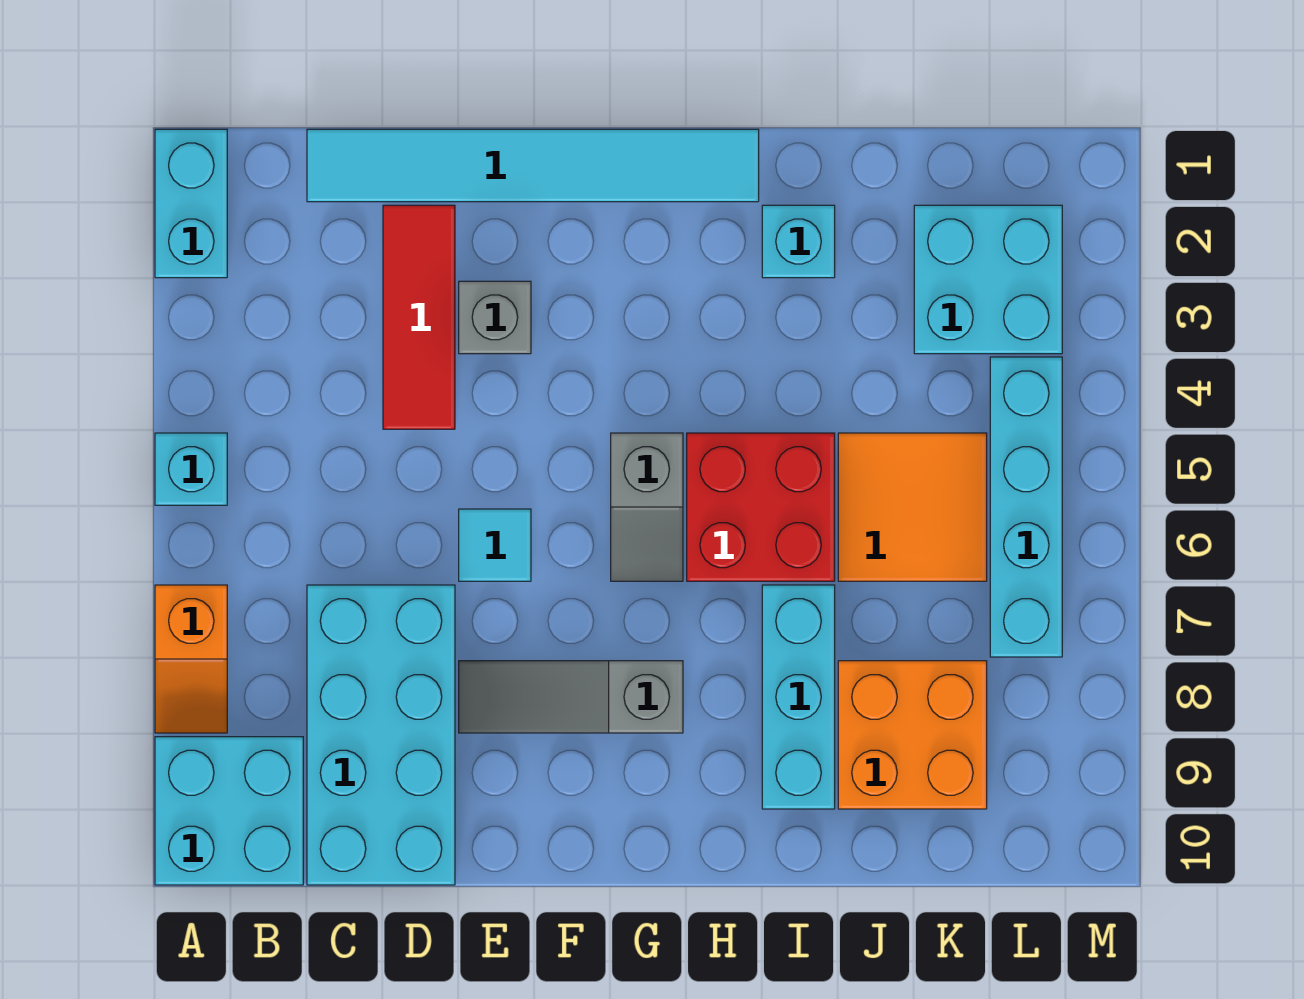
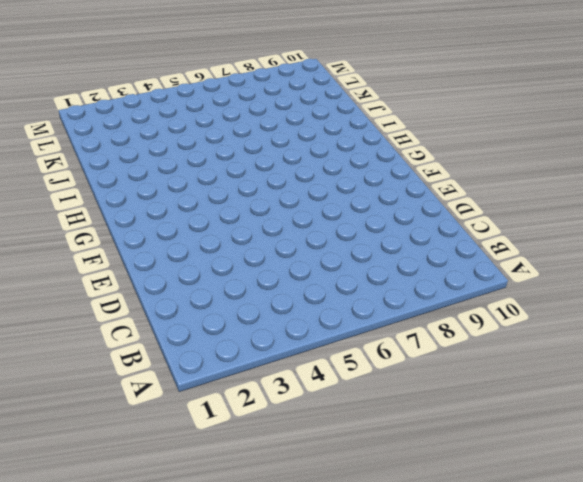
none -> cyan brick A1:A2 level 1
none -> cyan brick A5 level 1
none -> orange slope A7:A8 level 1 top 7

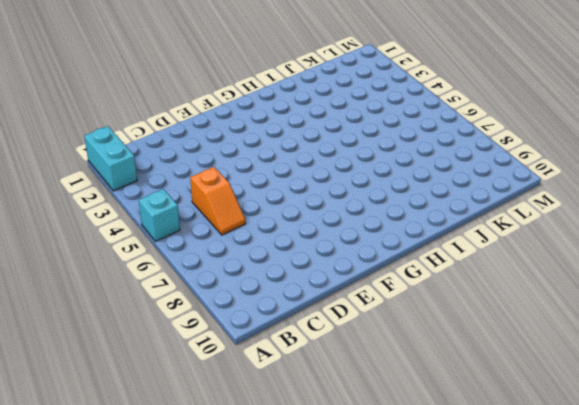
orange slope C5:C6 level 1 top 5 -> orange slope A7:A8 level 1 top 7
none -> cyan brick A9:B10 level 1
none -> cyan tile C1:H1 level 1
none -> cyan brick C7:D10 level 1

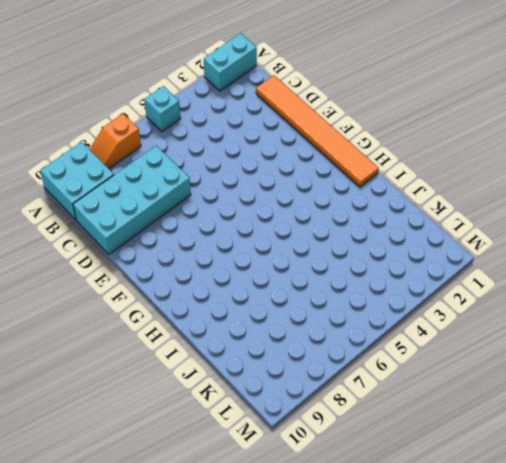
orange tile C1:H1 level 1 -> cyan tile C1:H1 level 1
none -> red tile D2:D4 level 1
none -> grey brick E3 level 1
none -> cyan tile E6 level 1

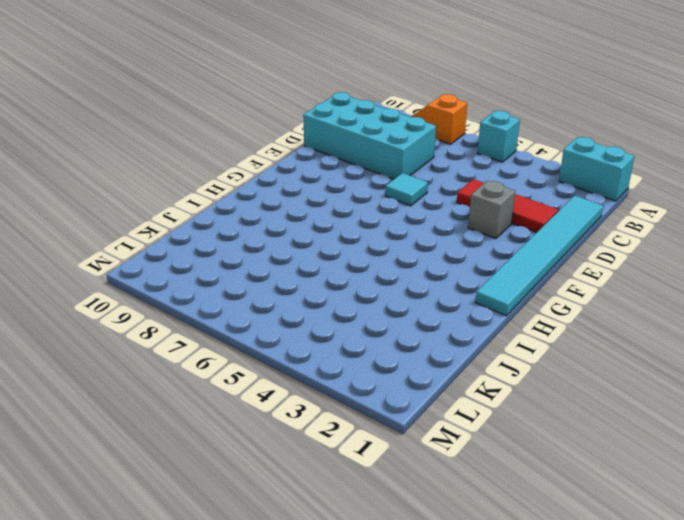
none -> cyan brick A9:B10 level 1
none -> grey slope E8:G8 level 1 top G
none -> grey slope G5:G6 level 1 top 5

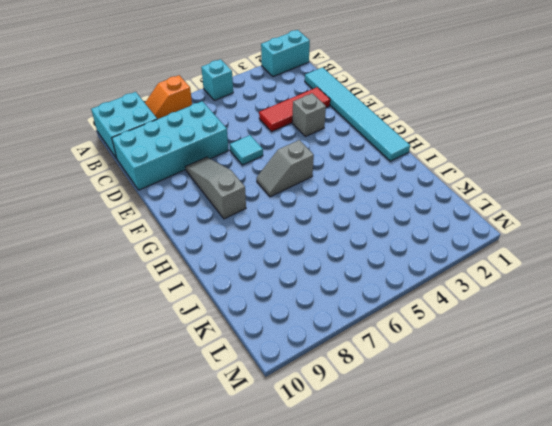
none -> red brick H5:I6 level 1
none -> cyan brick I2 level 1
none -> cyan brick I7:I9 level 1

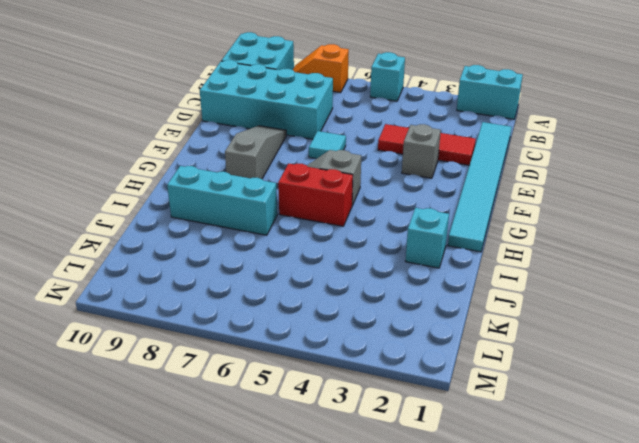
red brick H5:H6 level 1 -> red brick H5:I6 level 1
none -> orange tile J5:K6 level 1
none -> orange brick J8:K9 level 1
none -> cyan brick K2:L3 level 1

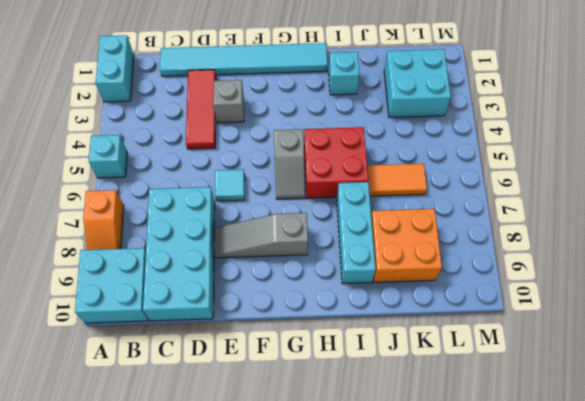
orange tile J6:K6 level 1 -> orange tile J5:K6 level 1
none -> cyan brick L4:L7 level 1

